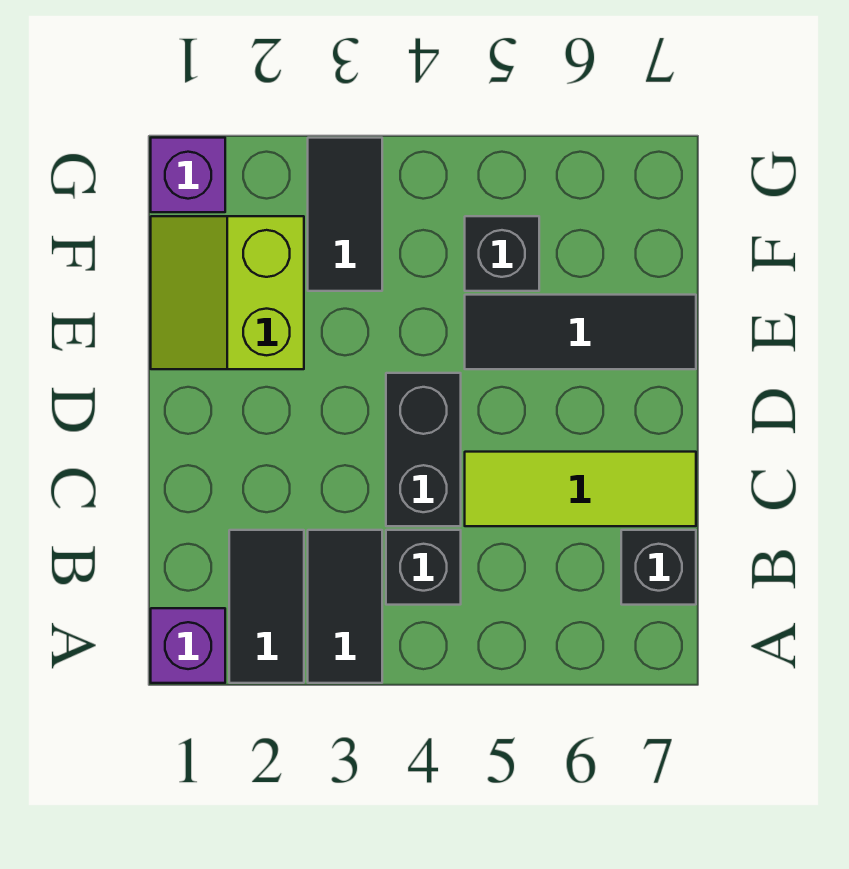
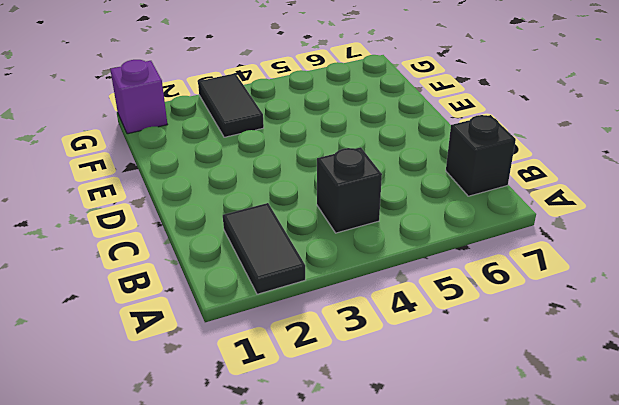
none -> purple brick A1 level 1
none -> black tile A3:B3 level 1
none -> black brick C4:D4 level 1

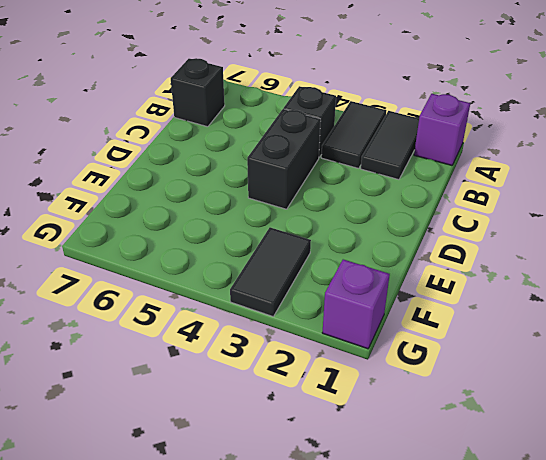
none -> lime tile C5:C7 level 1
none -> lime slope E1:F2 level 1 top 2
none -> black tile E5:E7 level 1

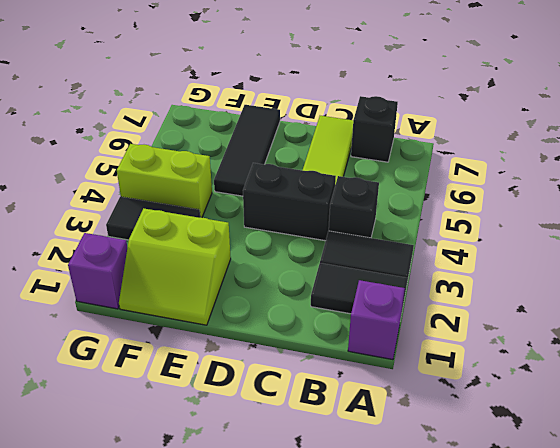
lime brick F4:G4 level 1 -> none
none -> black brick F5 level 1

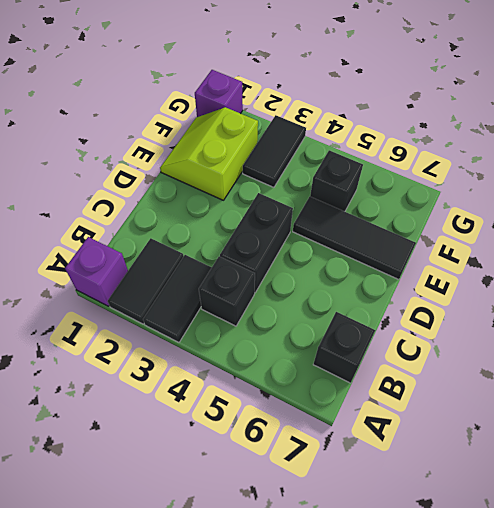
none -> lime tile C5:C7 level 1

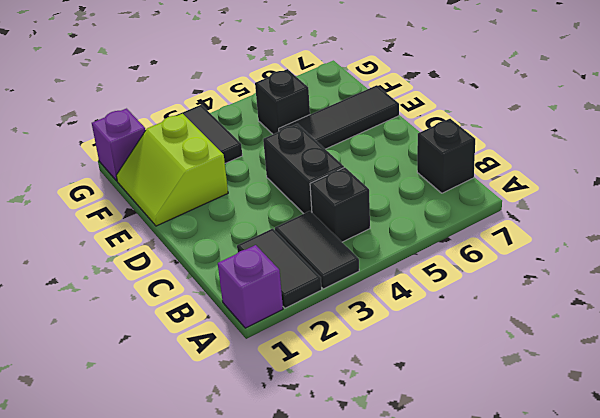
none -> lime tile C5:C7 level 1

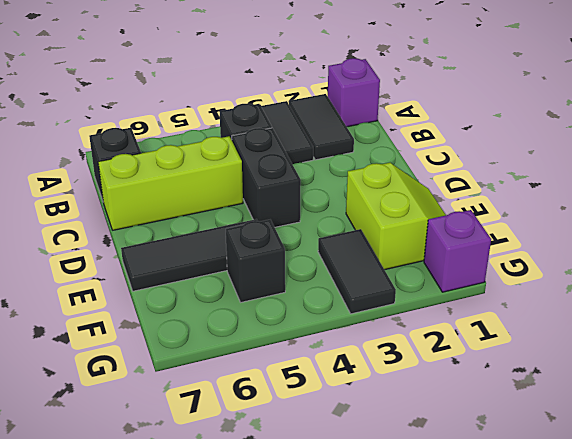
lime brick C5:C7 level 1 -> lime tile C5:C7 level 1

